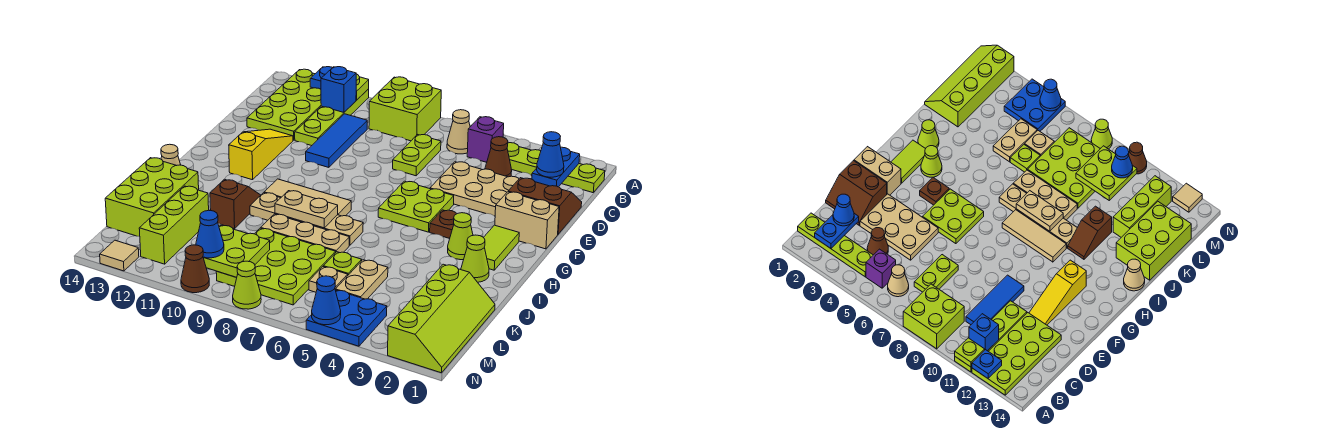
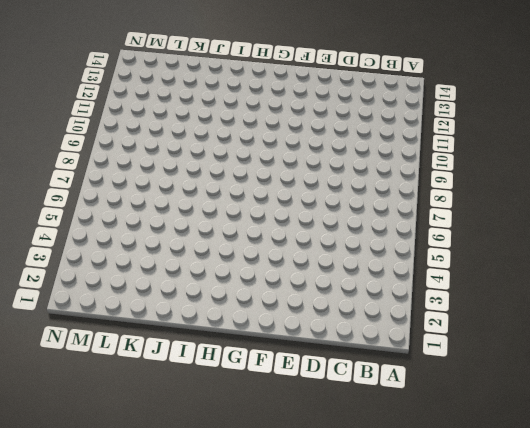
none -> lime brick A8:B9 level 1
none -> lime plate A11:D11 level 1
none -> lime plate A12:D13 level 1
none -> lime plate B1:B4 level 1

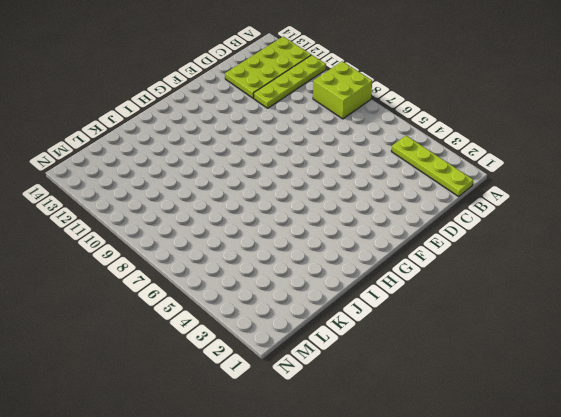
none -> purple brick B5 level 1
none -> tan cone B6 level 1
none -> brown cone C4 level 1
none -> lime plate C7:D7 level 1

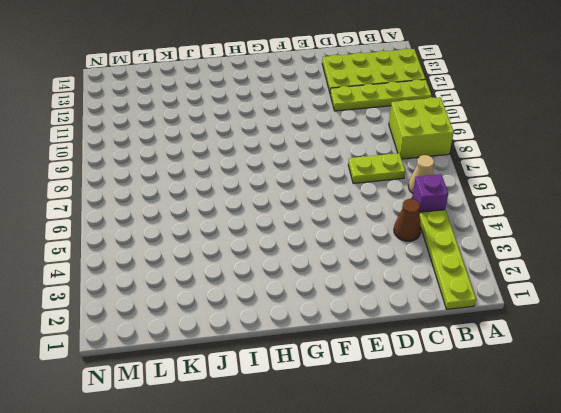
none -> blue tile C10:E10 level 1
none -> brown slope D1:E2 level 1 top E
none -> tan plate D3:E5 level 1
none -> yellow slope E12:G12 level 1 top G

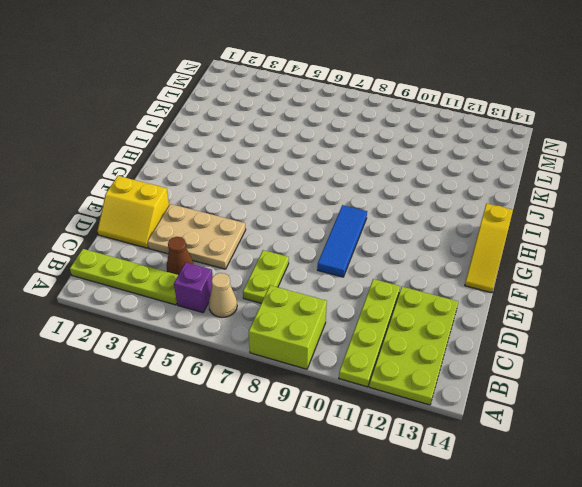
yellow slope D1:E2 level 1 top E -> brown slope D1:E2 level 1 top E
blue tile E9:G9 level 1 -> blue tile C10:E10 level 1
yellow slope F14:H14 level 1 top H -> yellow slope E12:G12 level 1 top G
none -> tan brick F1:F2 level 1
none -> lime plate F5:G6 level 1
none -> lime tile G2:H2 level 1
none -> brown plate G4 level 1

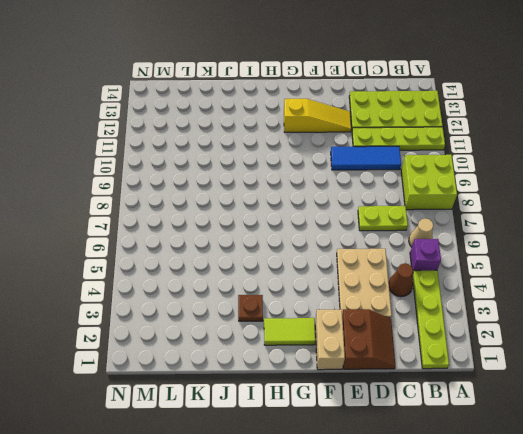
brown plate I3 level 1 -> brown plate G4 level 1
none -> lime plate F5:G6 level 1
none -> lime cone H3 level 1
none -> tan tile H8:H10 level 1
none -> lime cone I2 level 1

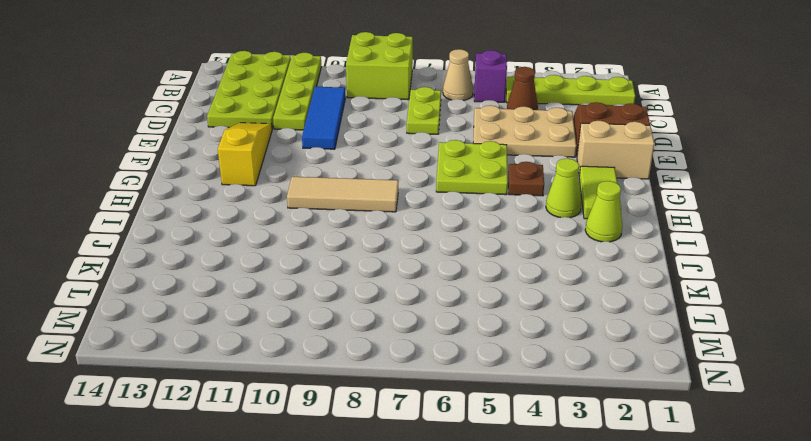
none -> tan plate I7:I10 level 1
none -> brown slope I11:J11 level 1 top J
none -> tan cone I14 level 1
none -> tan plate J7:J9 level 1

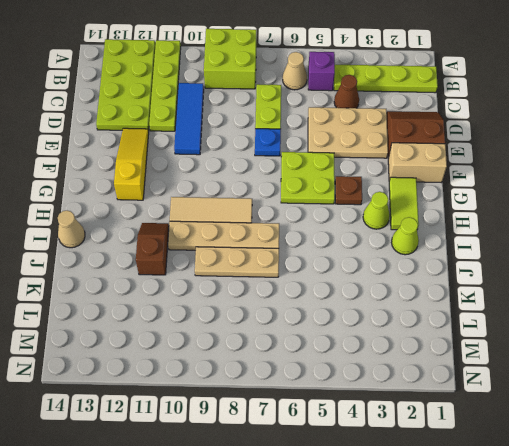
blue plate E7 level 1 -> blue plate A12 level 2
none -> lime brick J13:L14 level 1
none -> lime slope K1:N2 level 1 top 2
none -> tan plate K5:L5 level 1
none -> lime plate K6 level 1

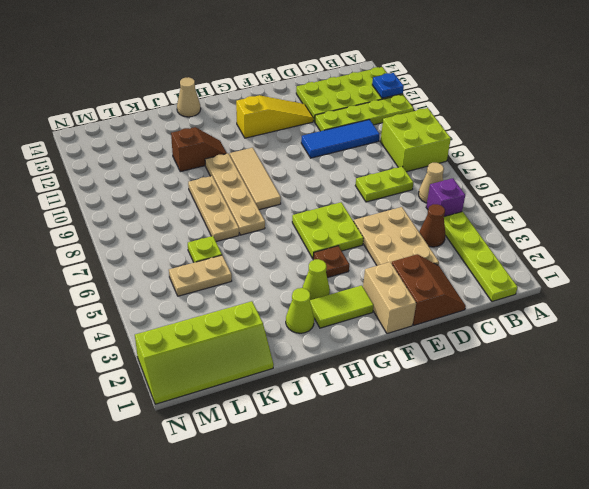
none -> lime brick J13:L14 level 1
none -> lime plate K7:M9 level 1
none -> lime brick K12:M12 level 1
none -> tan plate L6 level 1

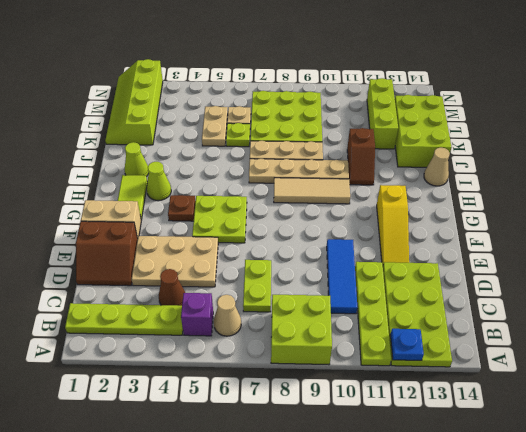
none -> blue plate M4:N5 level 1
none -> lime cone N8 level 1
none -> brown cone N10 level 1
none -> tan tile N13 level 1

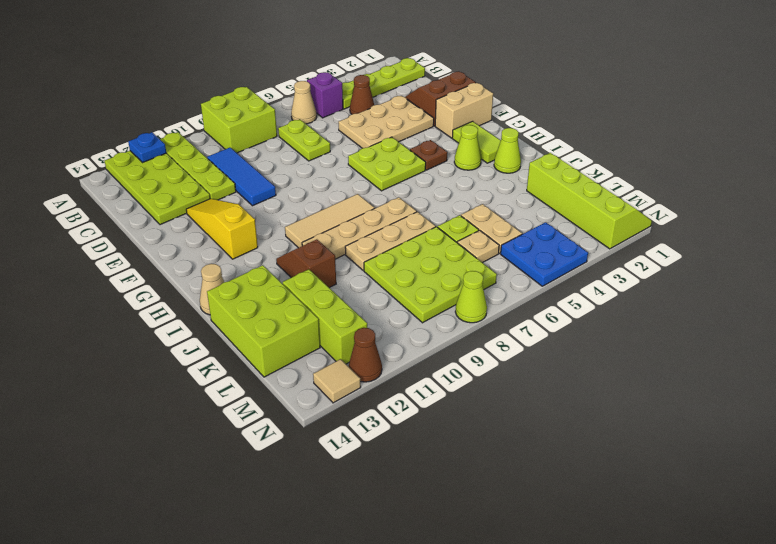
brown cone N12 level 1 -> brown cone N10 level 1
none -> lime plate A11 level 2
none -> blue plate B2:C2 level 2
none -> blue brick B11 level 2
none -> tan plate I8:I9 level 2

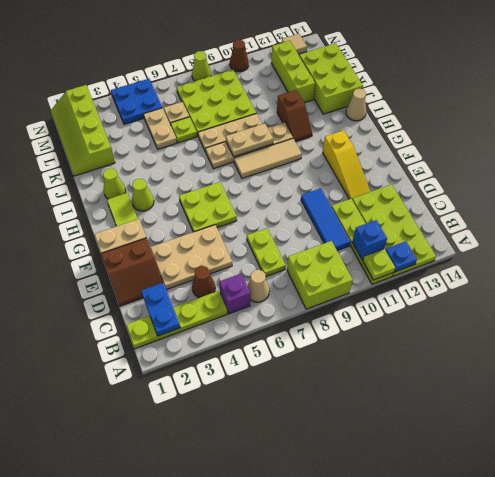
none -> brown plate G4 level 1
none -> lime plate L9:M10 level 2
none -> blue cone N5 level 2
none -> blue cone C2 level 3

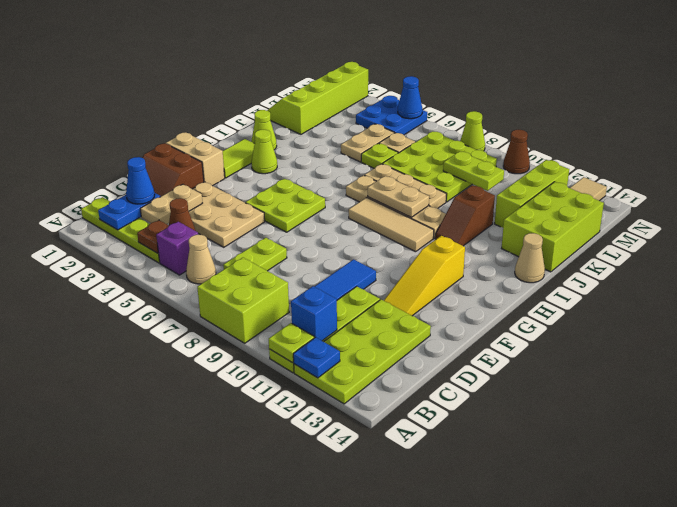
brown plate B4 level 2 -> brown plate G4 level 1
tan plate C3:D3 level 2 -> none
lime plate L9:L10 level 2 -> lime plate L9:M10 level 2
none -> blue cone M10 level 3

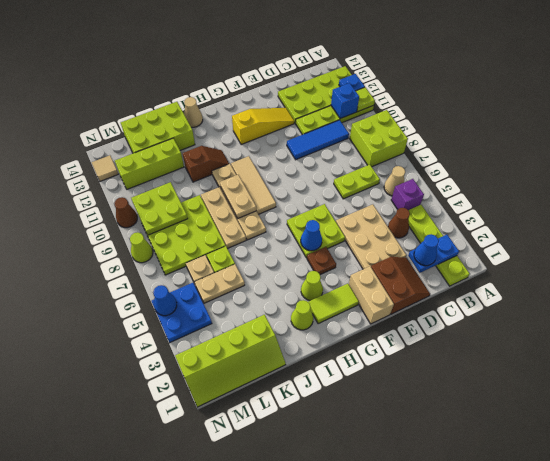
blue cone G5 level 2 -> blue cone M10 level 3

